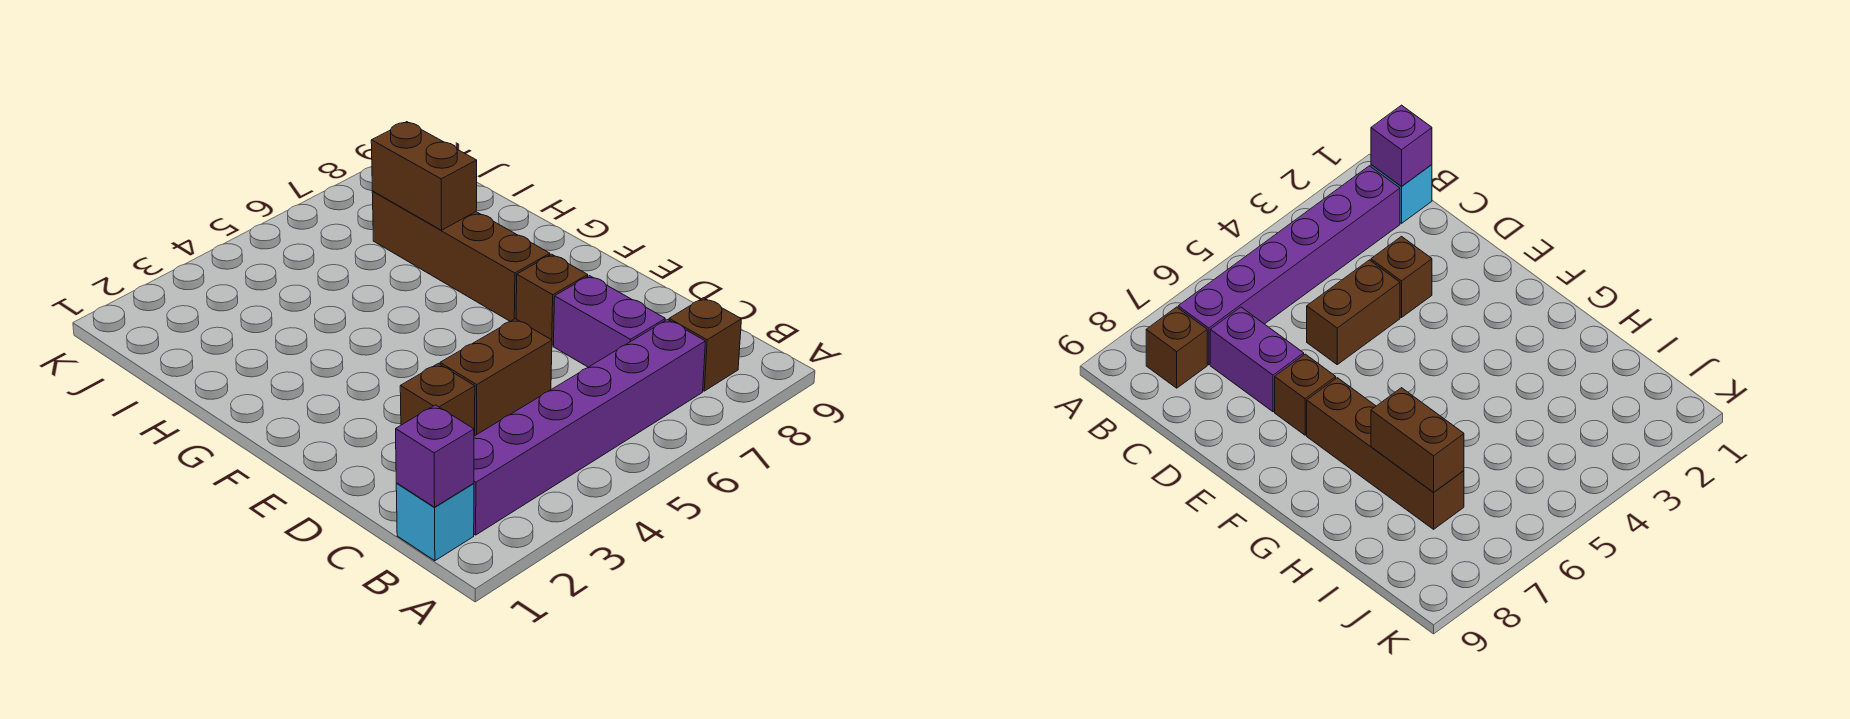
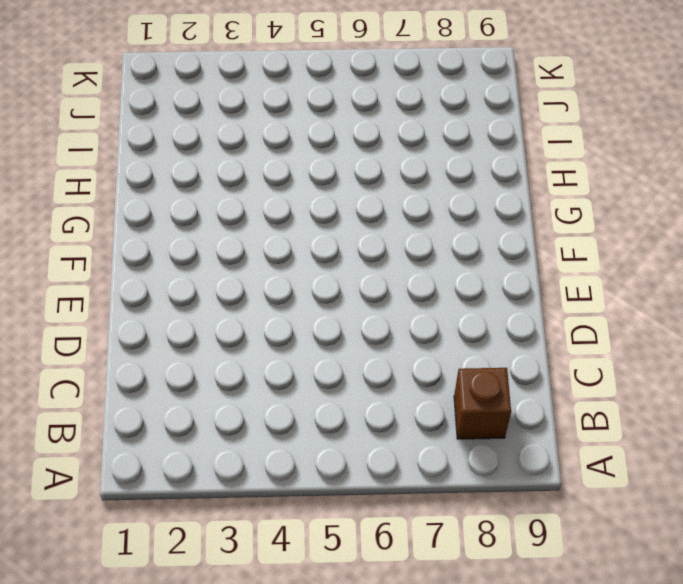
none -> cyan brick B1 level 1
none -> purple brick B2:B7 level 1

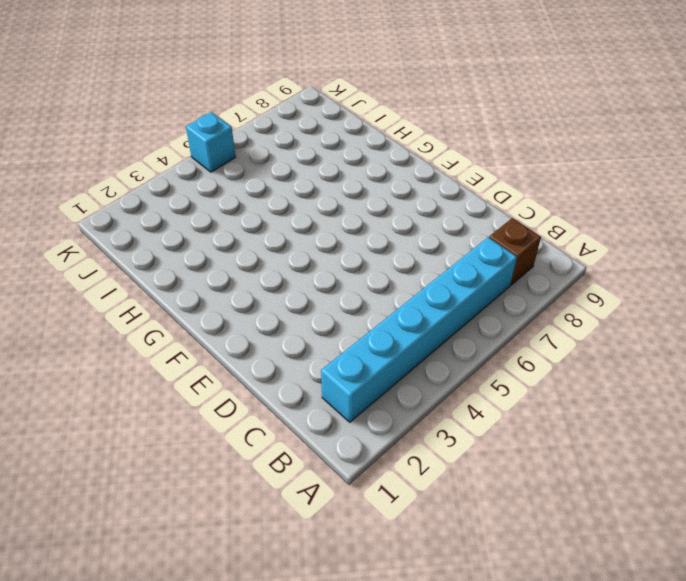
cyan brick B2:B7 level 1 -> purple brick B2:B7 level 1
cyan brick K5 level 1 -> cyan brick B1 level 1
none -> purple brick C7:D7 level 1
none -> brown brick D3 level 1

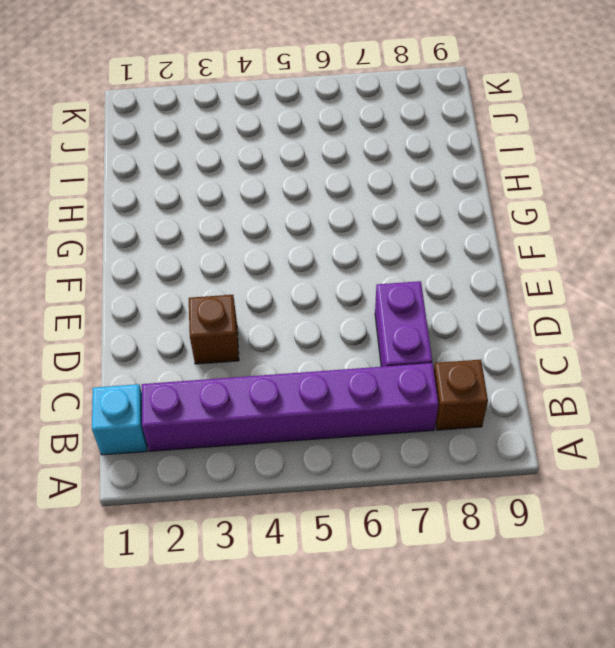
none -> brown brick D4:D5 level 1
none -> brown brick E7 level 1

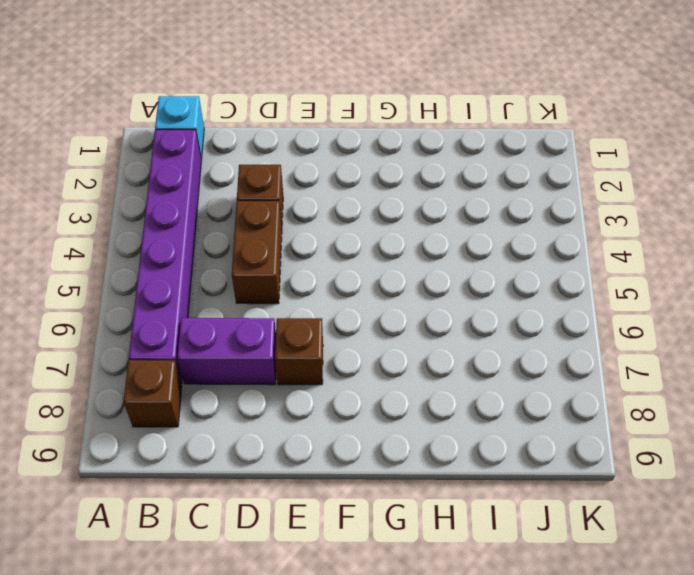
none -> brown brick F7:I7 level 1
none -> purple brick B1 level 2

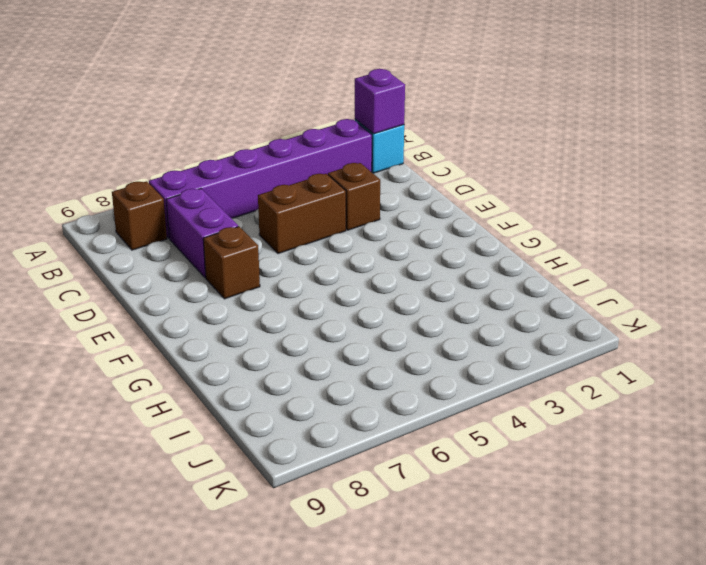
none -> brown brick F7:I7 level 1
none -> brown brick H7:I7 level 2

